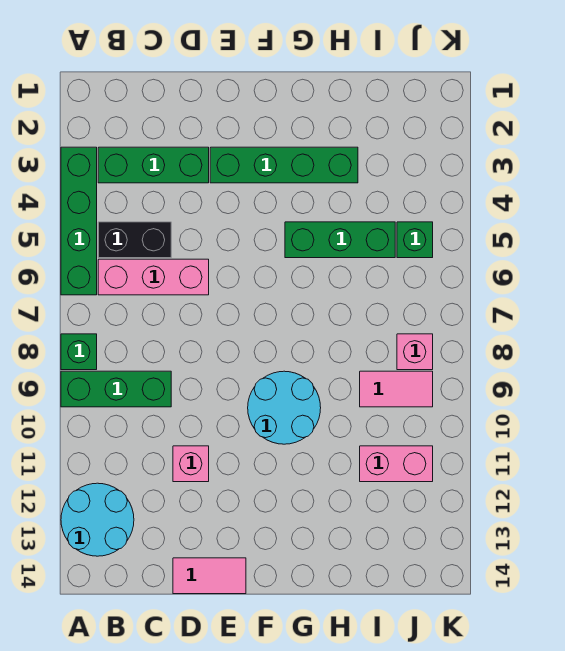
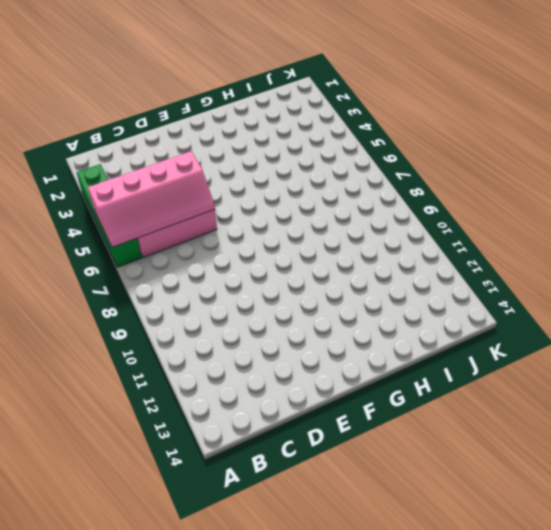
pink slope A5:D6 level 2 top 5 -> none
none -> green brick A8 level 1
none -> green brick A9:C9 level 1
none -> cyan round brick A12:B13 level 1

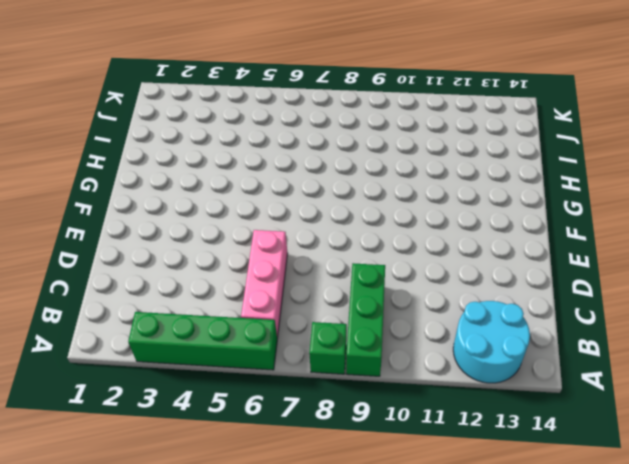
none -> green brick B3:D3 level 1
none -> black brick B5:C5 level 1
none -> pink brick D11 level 1

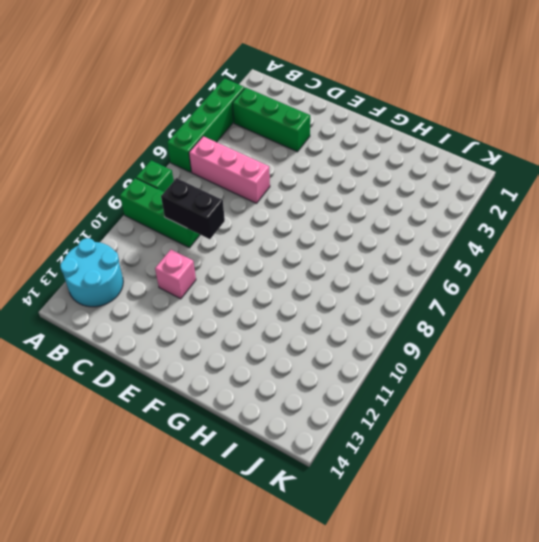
black brick C9:D9 level 2 -> black brick B5:C5 level 1
none -> pink tile D14:E14 level 1
none -> green brick E3:H3 level 1
none -> cyan round brick F9:G10 level 1

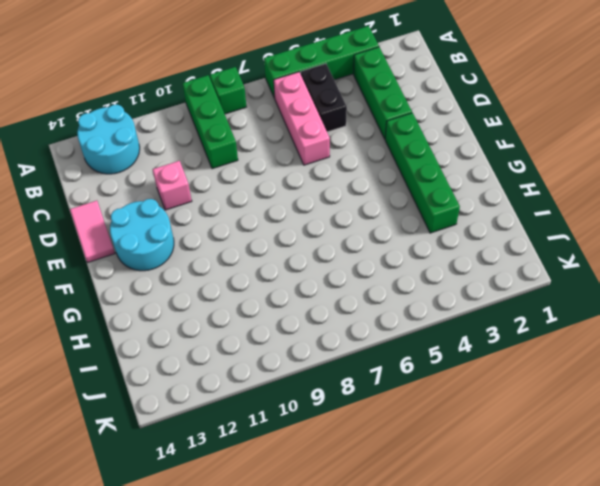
cyan round brick E12:F13 level 1 -> cyan round brick F9:G10 level 1
none -> green brick G5:I5 level 1
none -> pink tile I9:J9 level 1
none -> pink brick I11:J11 level 1

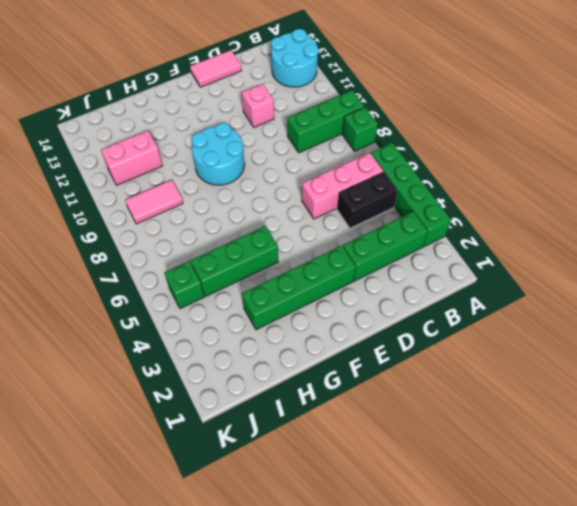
none -> pink brick J8 level 1

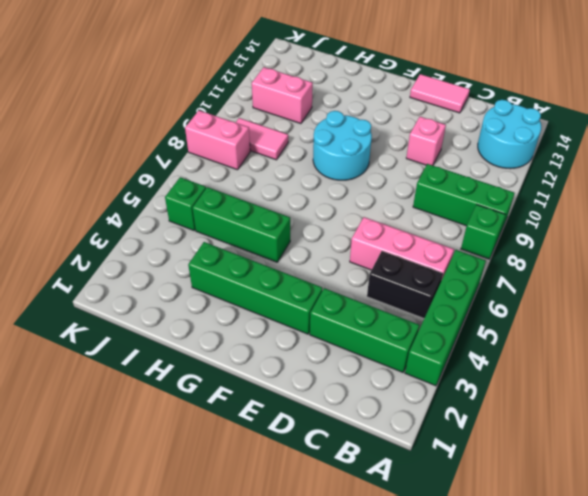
pink brick J8:K8 level 1 -> pink brick J8 level 1

